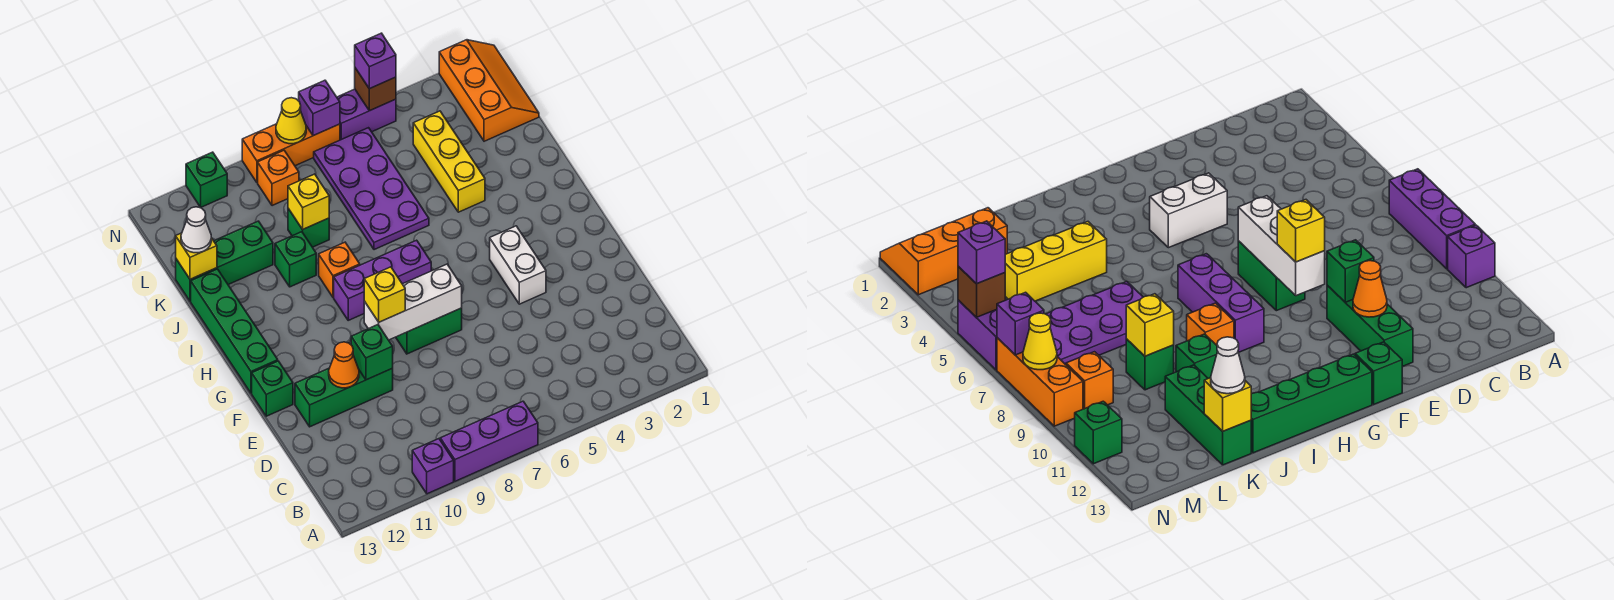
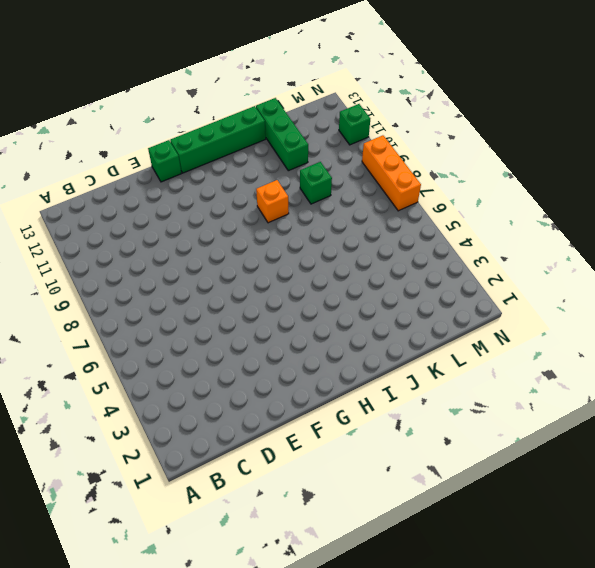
none -> purple brick A7:A9 level 1
none -> purple brick A10 level 1
none -> green brick E10:E12 level 1
none -> white brick F4:G4 level 1

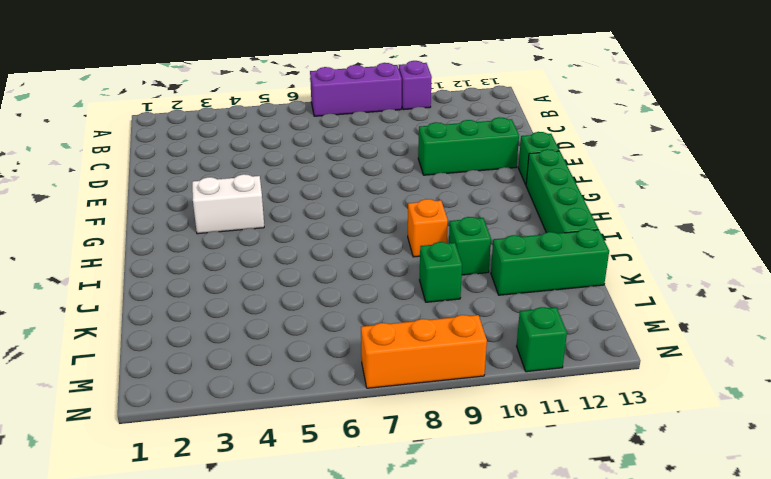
white brick G3:G4 level 1 -> white brick F4:G4 level 1
none -> green brick F7:F8 level 1
none -> purple brick H7:H9 level 1
none -> yellow brick J4:L4 level 1
none -> purple plate J6:M7 level 1

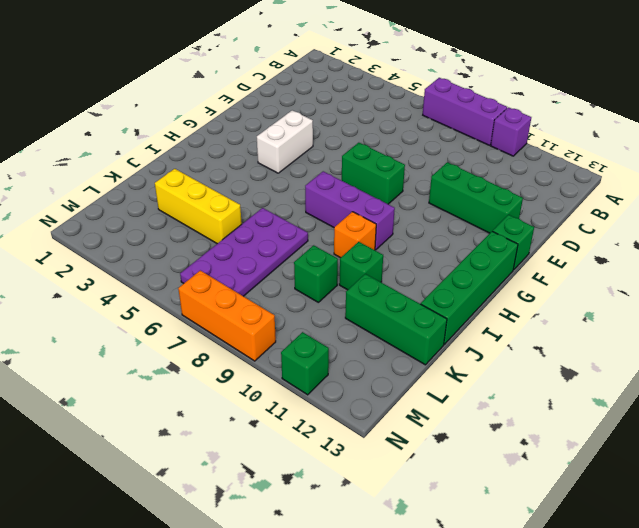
yellow brick K3:K5 level 1 -> yellow brick J4:L4 level 1
none -> orange slope L1:N2 level 1 top 2
none -> orange brick M9 level 1
none -> purple brick N5:N6 level 1
none -> green brick E10 level 2

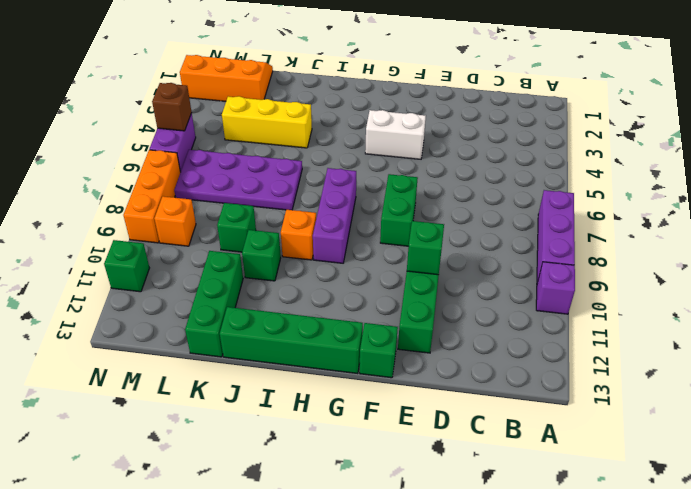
none -> orange cone E11 level 2
none -> white brick F7:F9 level 2
none -> yellow brick K9 level 2
none -> yellow brick K13 level 2

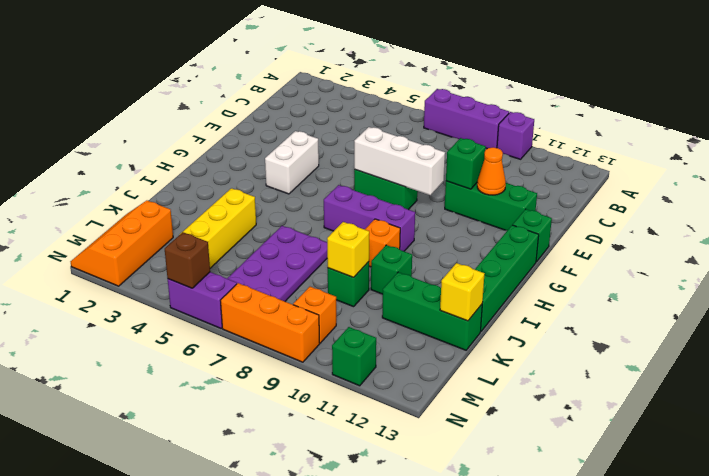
none -> purple brick N7 level 2
none -> yellow cone N8 level 2
none -> yellow brick F9 level 3
none -> white cone K13 level 3

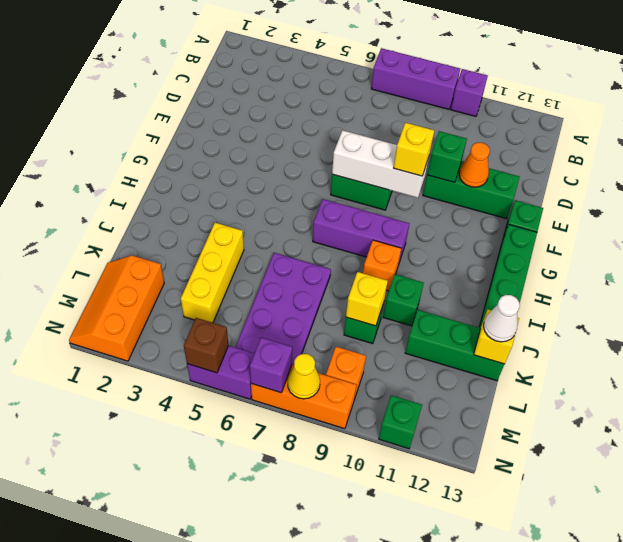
none -> white brick F4:G4 level 1
none -> purple brick N5 level 3

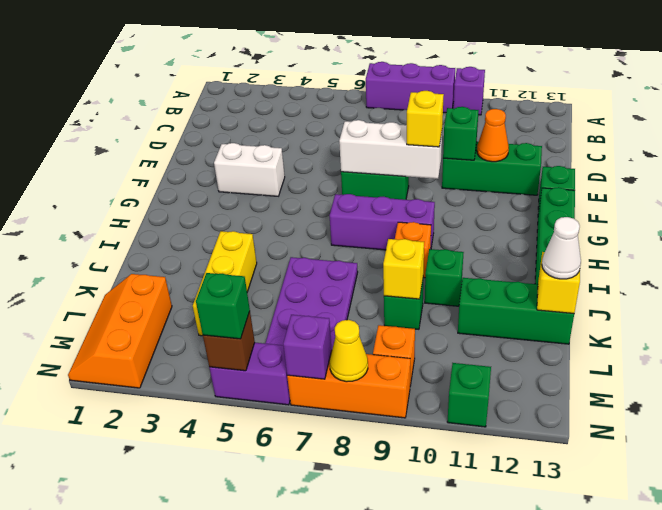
white brick F3:F4 level 1 -> white brick F4:G4 level 1
green brick N5 level 3 -> purple brick N5 level 3

